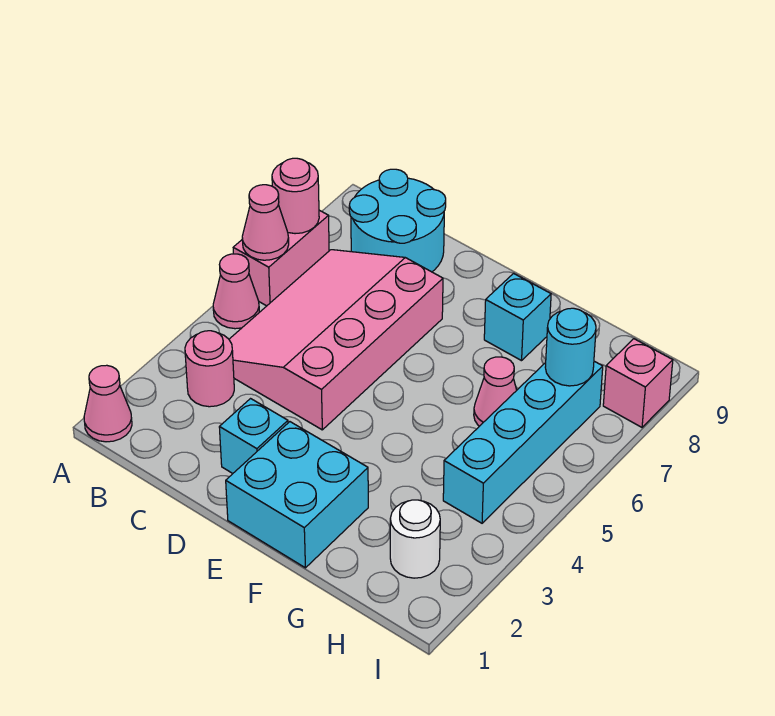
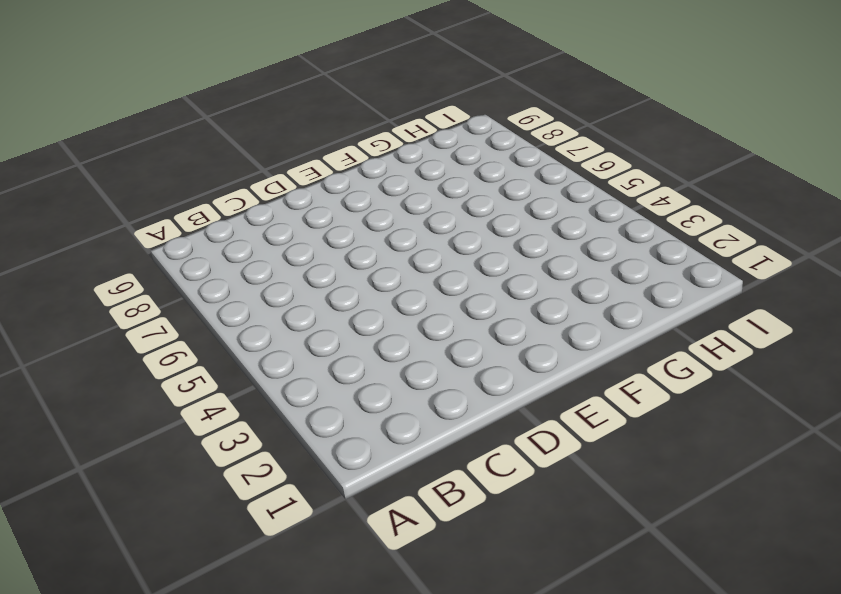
none -> pink cone A1 level 1
none -> pink cone A5 level 1
none -> pink brick A6:A7 level 1

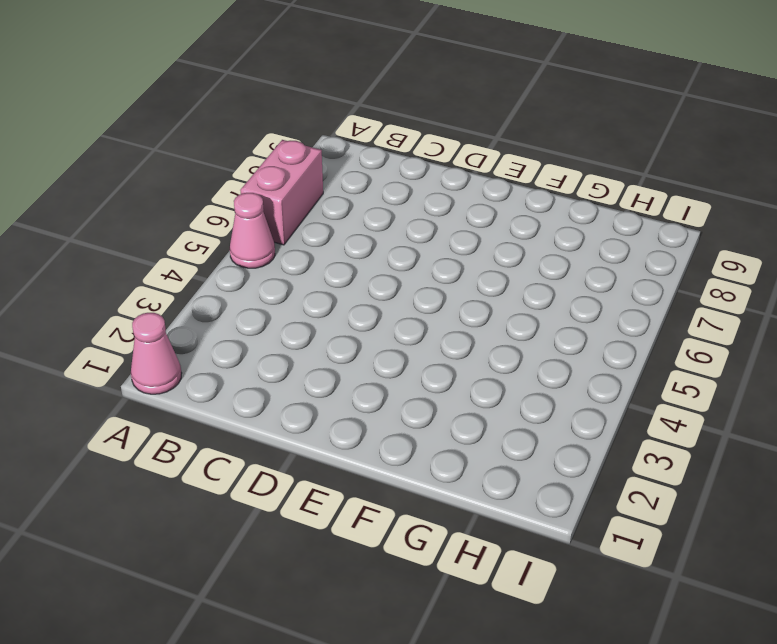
none -> pink round brick B3 level 1
none -> pink slope B4:D7 level 1 top D
none -> cyan round brick B8:C9 level 1

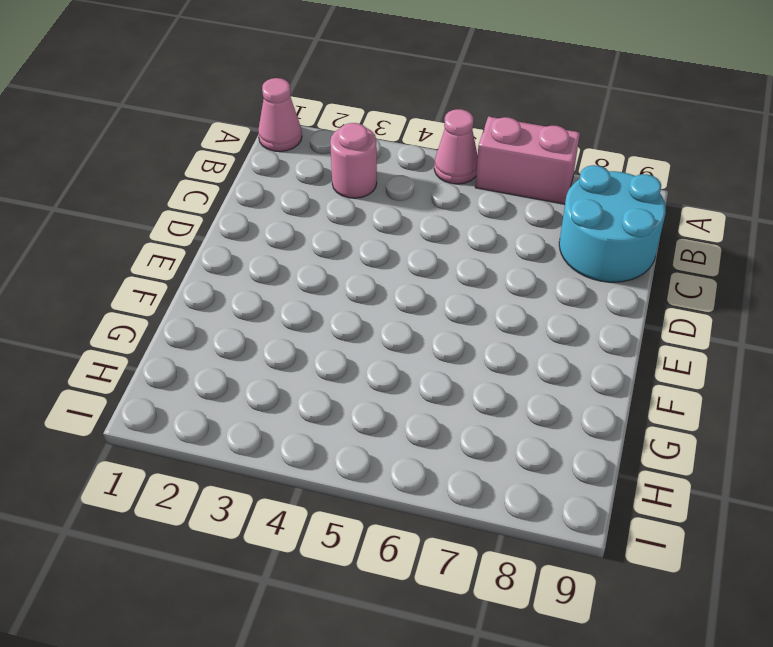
none -> pink slope B4:D7 level 1 top D
none -> cyan brick D2 level 1
none -> cyan brick E1:F2 level 1

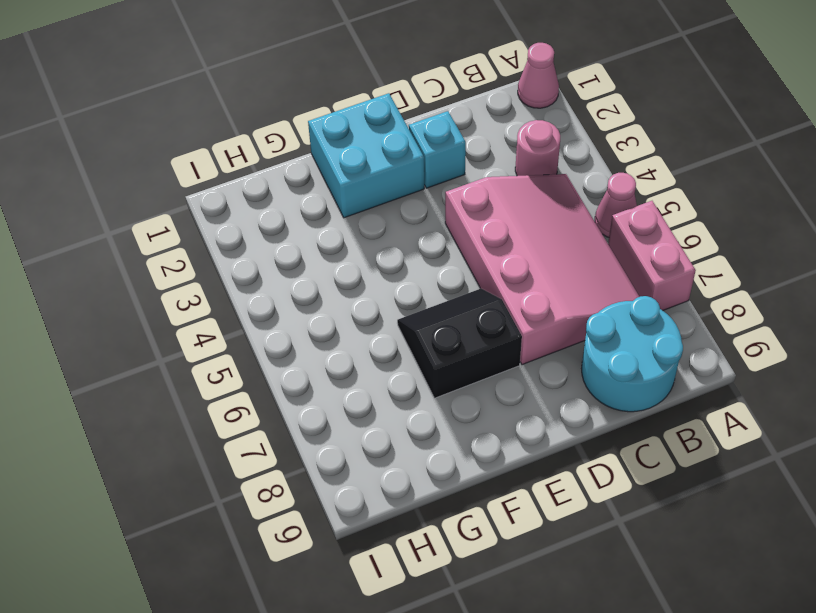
black slope E6:F7 level 1 top 7 -> none
none -> cyan brick F8 level 1
none -> pink cone G6 level 1
none -> white round brick H2 level 1

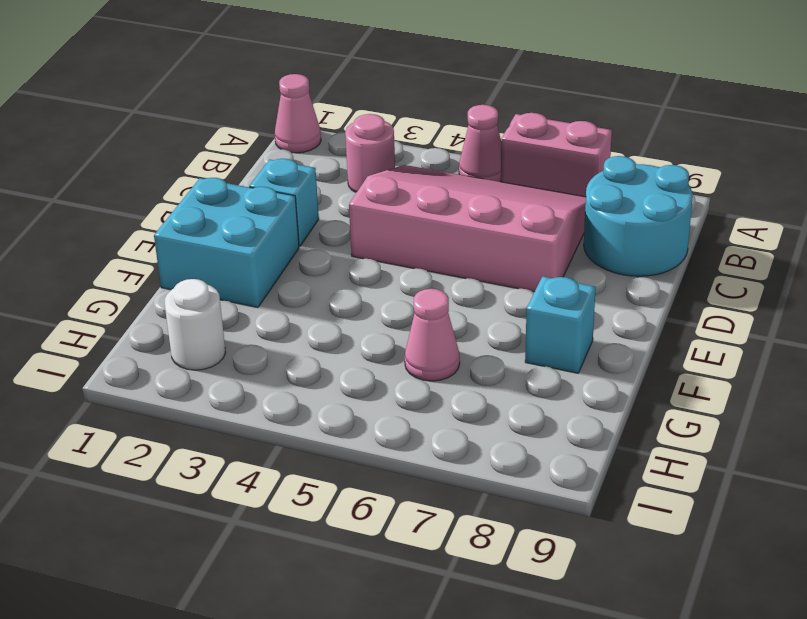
none -> cyan brick H4:H7 level 1
none -> pink brick I8 level 1
none -> pink cone A6 level 2

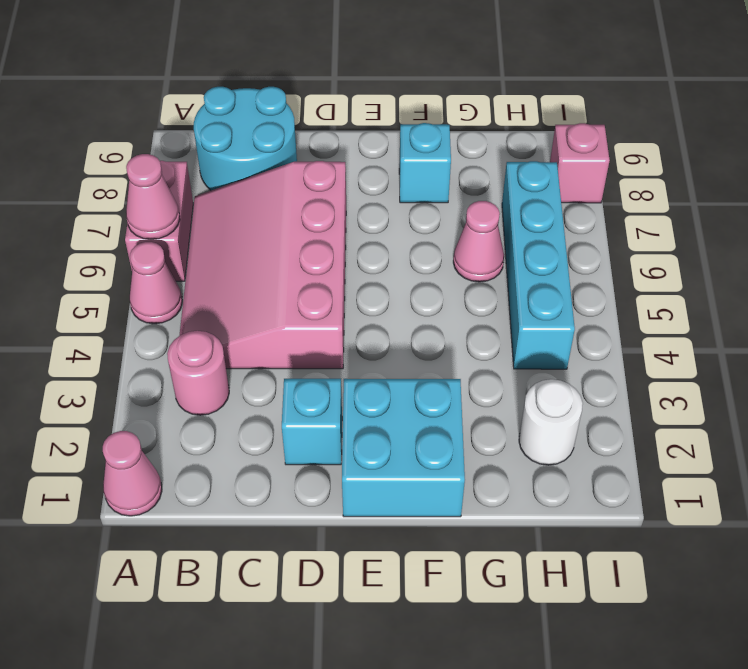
none -> pink round brick A7 level 2
none -> cyan round brick H7 level 2

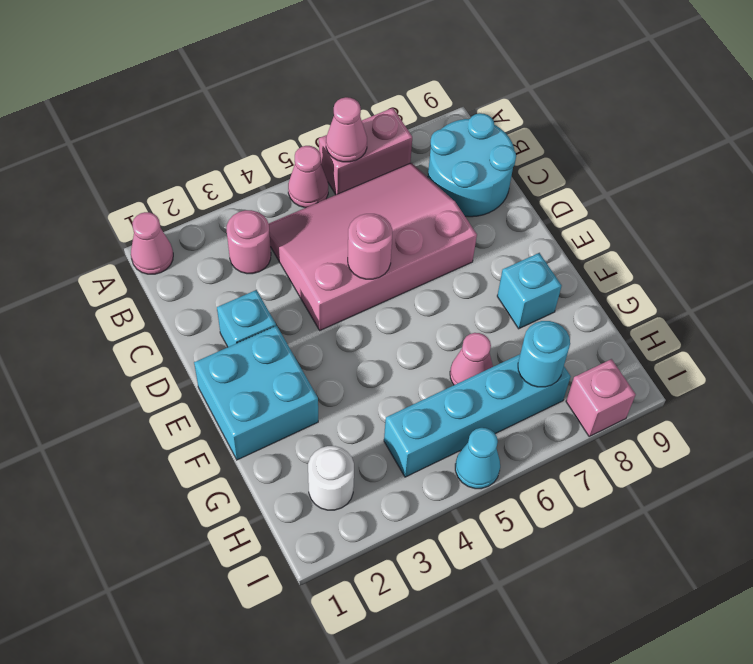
pink round brick D5 level 2 -> pink round brick A7 level 2
cyan cone I5 level 1 -> none

